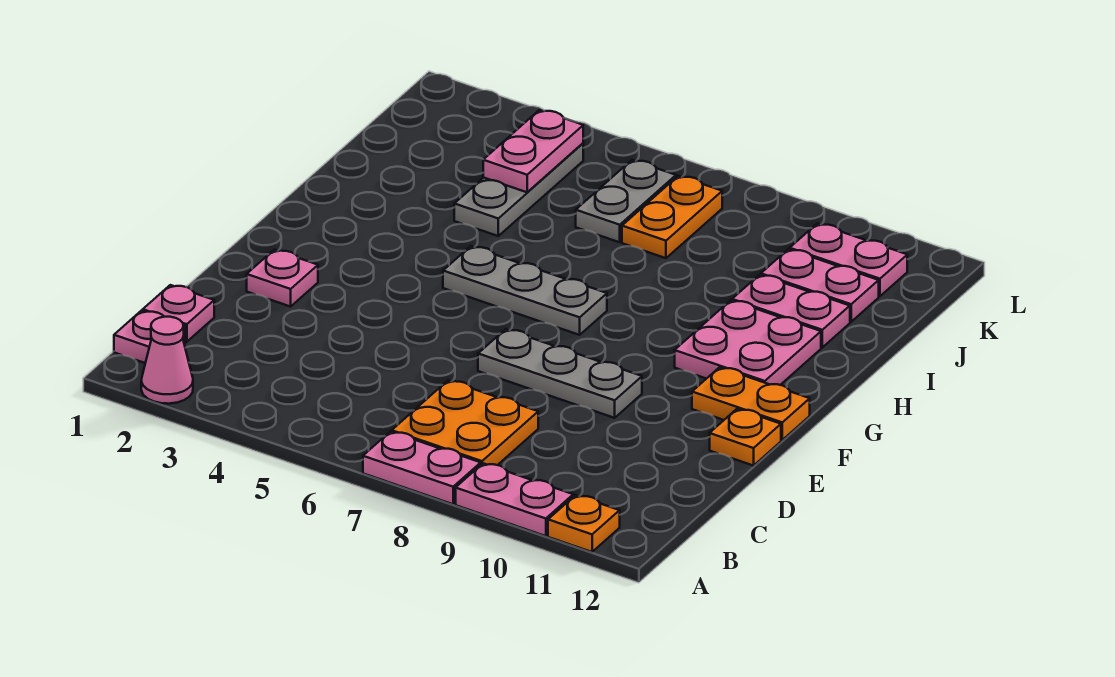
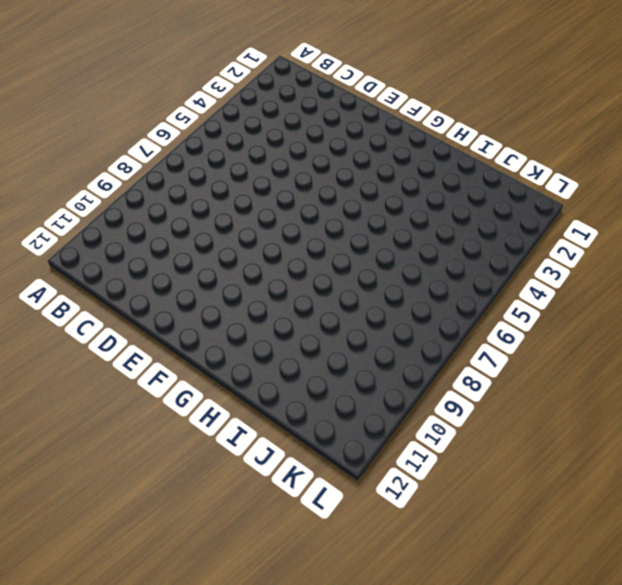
none -> pink cone A2 level 1
none -> pink plate A7:A8 level 1
none -> pink plate A9:A10 level 1

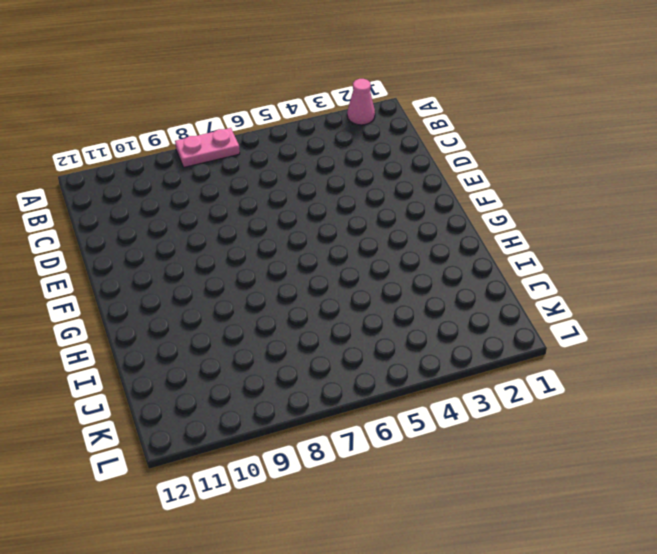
none -> pink plate A9:A10 level 1
none -> orange plate A11 level 1
none -> pink plate B1 level 1

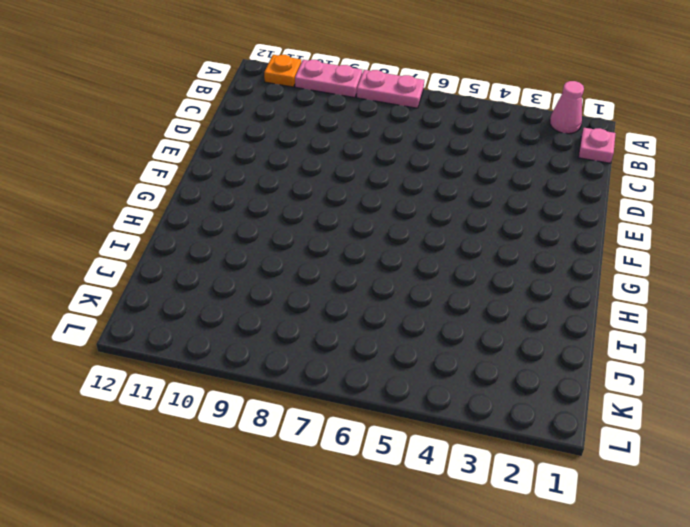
none -> orange plate B7:C8 level 1
none -> pink plate C1 level 1
none -> pink plate E2 level 1

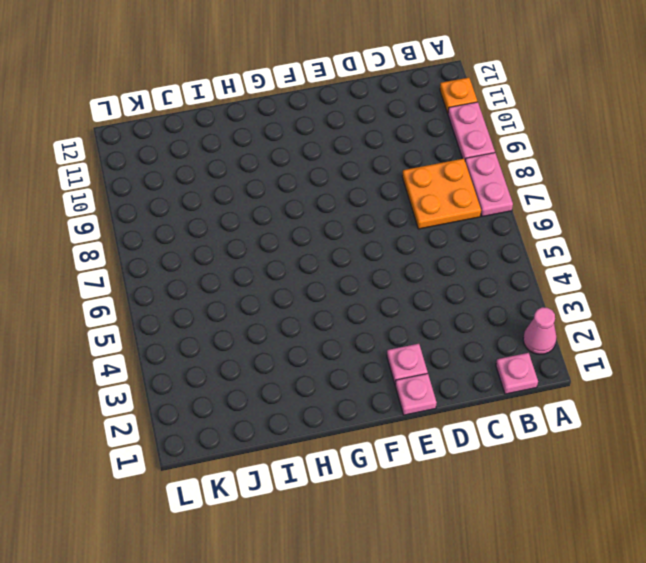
pink plate E1 level 1 -> pink plate C1 level 1
none -> grey plate E7:E9 level 1
none -> orange plate E12 level 1
none -> orange plate F11:F12 level 1

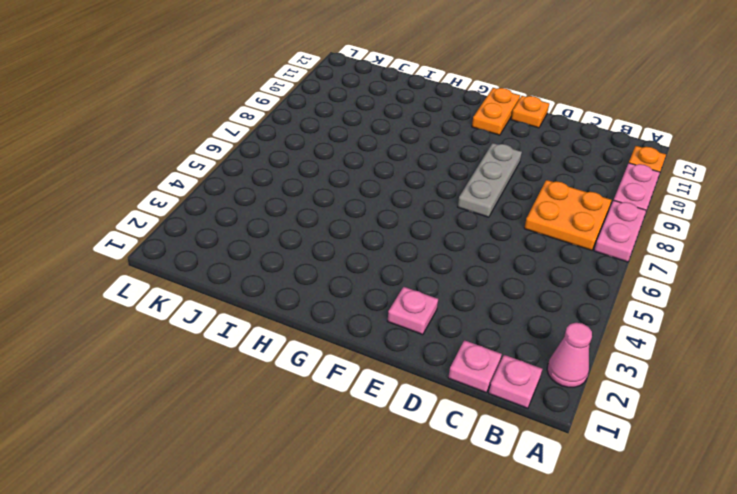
none -> grey plate G5:G7 level 1
none -> pink plate G10:H11 level 1
none -> grey plate I4:K4 level 1

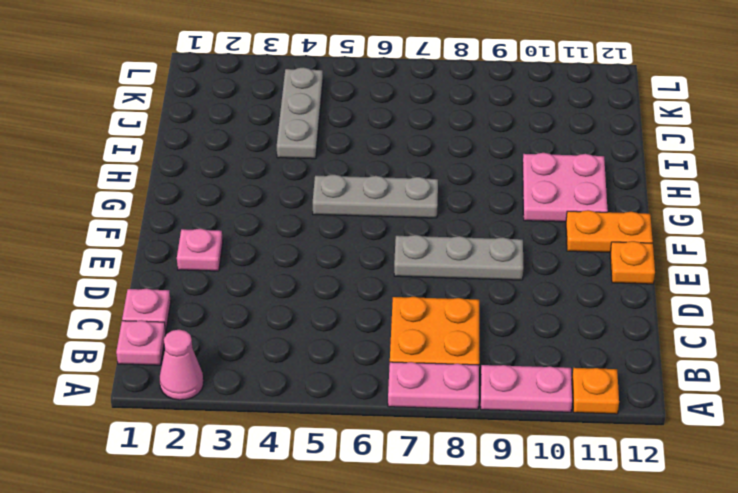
none -> pink plate I10:I11 level 1
none -> grey plate J6:K6 level 1
none -> orange plate J7:K7 level 1

